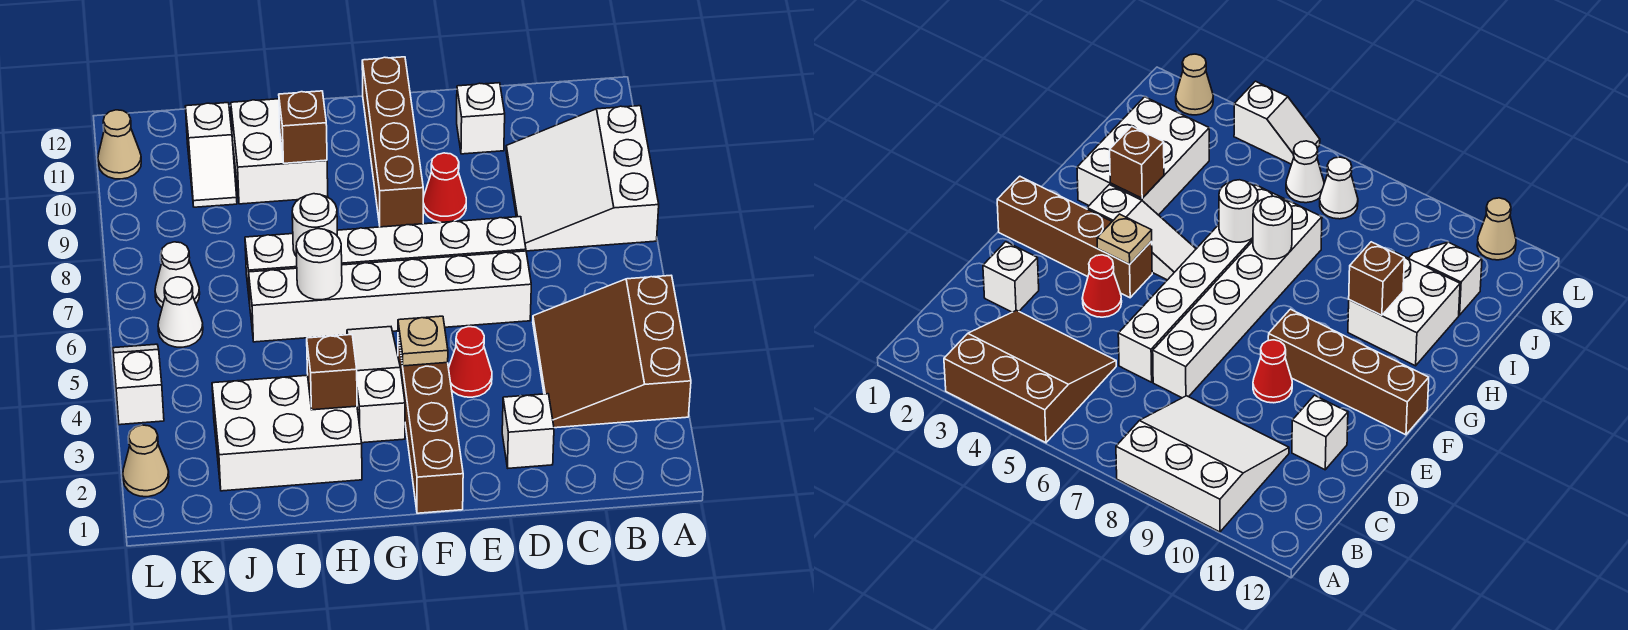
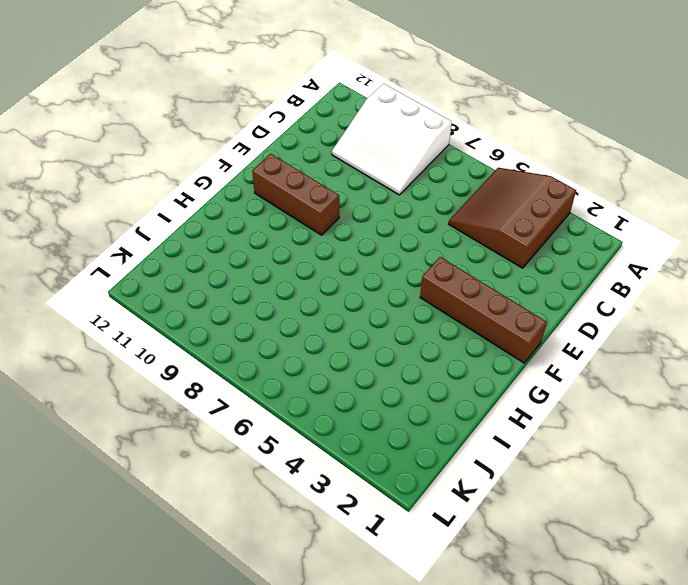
brown slope A3:C5 level 1 top 3 -> brown slope A3:C5 level 1 top A
brown brick F9:F11 level 1 -> brown brick F9:F12 level 1
none -> white brick D2 level 1
none -> white brick D6:I6 level 1
none -> white brick D7:I7 level 1

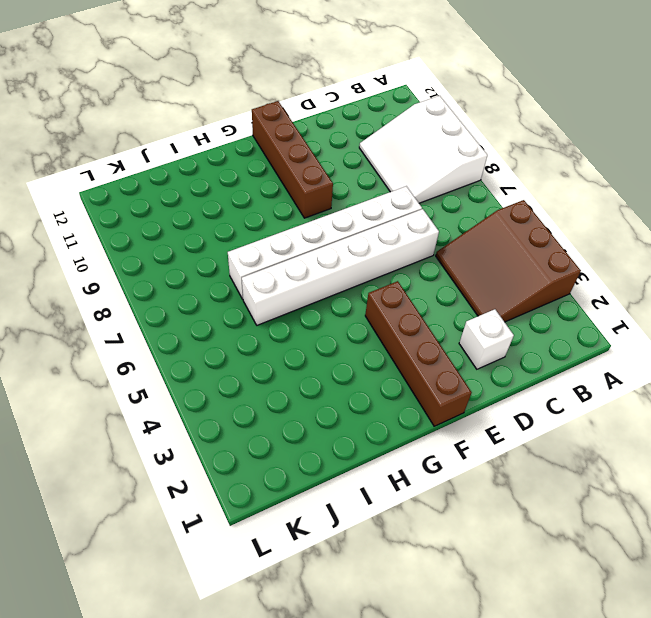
none -> white brick D11 level 1
none -> red cone E4 level 1
none -> red cone E9 level 1

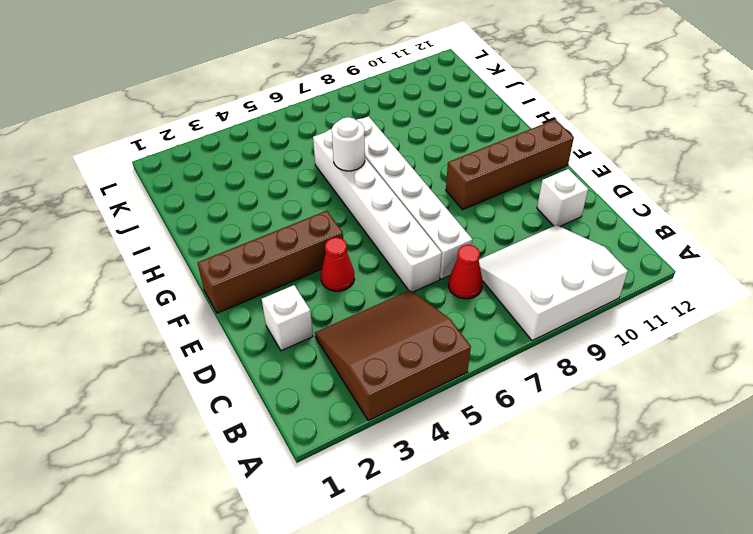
red cone C7 level 1 -> red cone E9 level 1
none -> white slope G3:G5 level 1 top 3
none -> white brick H2:J3 level 1
none -> white brick H10:I11 level 1

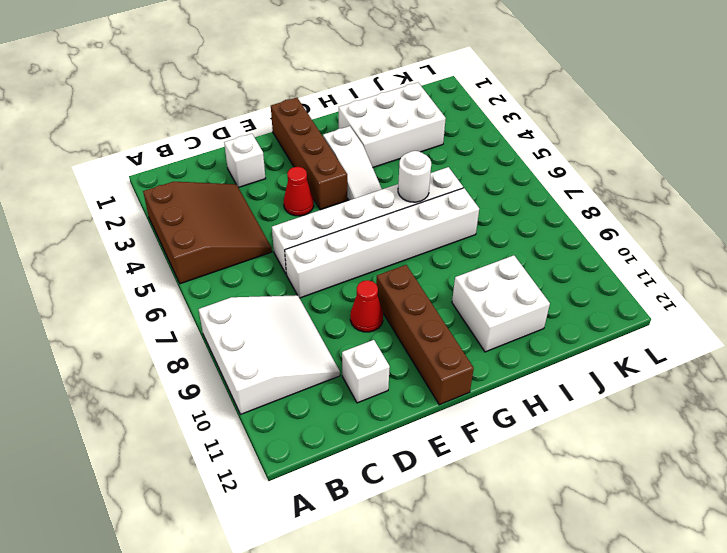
none -> white slope J10:J11 level 1 top 11
none -> white cone K6 level 1
none -> white cone K7 level 1

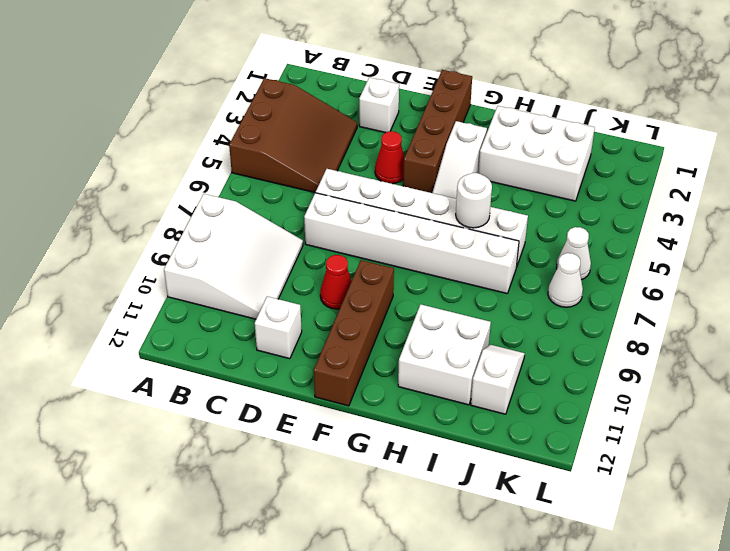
none -> tan cone L2 level 1
none -> white slope L4:L5 level 1 top 4
none -> tan cone L11 level 1

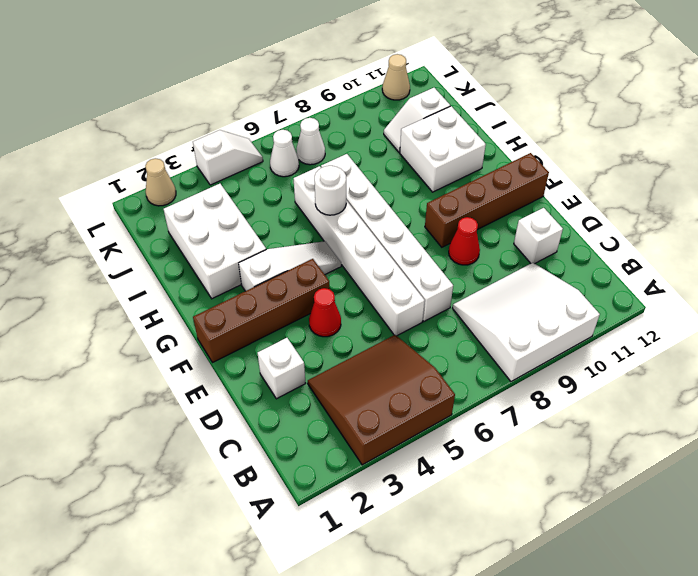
none -> tan plate F4 level 2
none -> brown brick H3 level 2
none -> white round brick H7 level 2

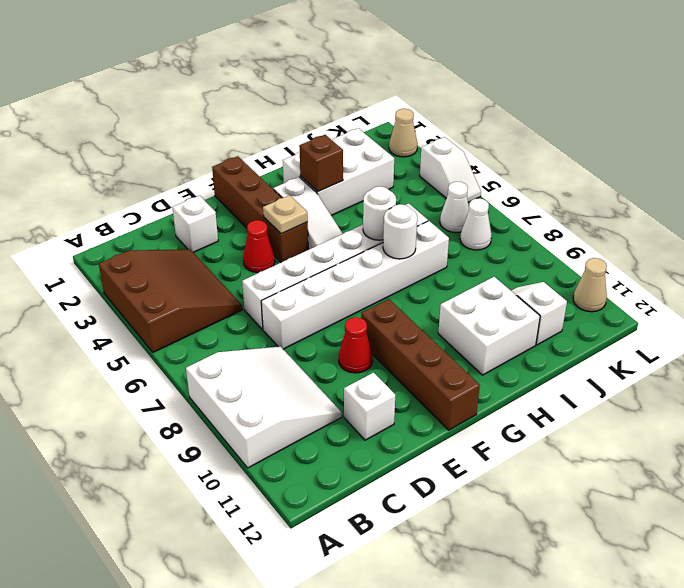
none -> brown brick H10 level 2

